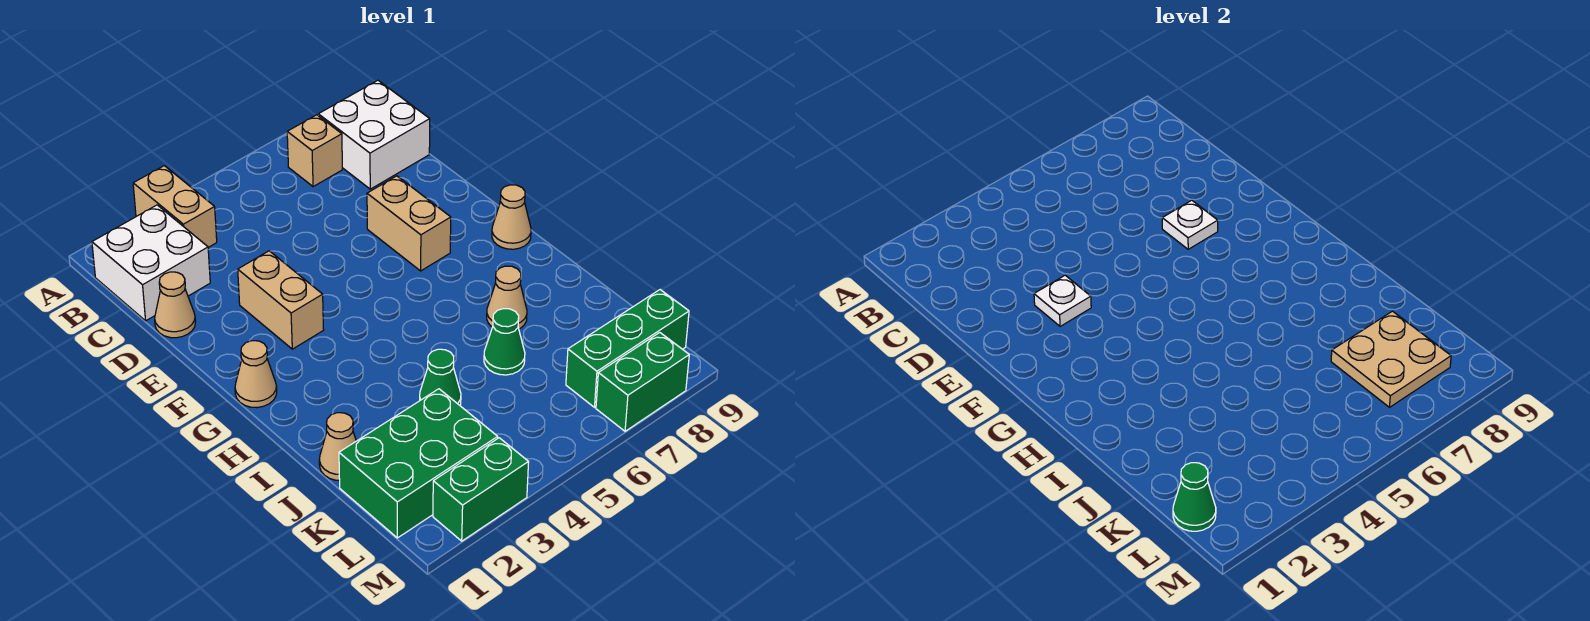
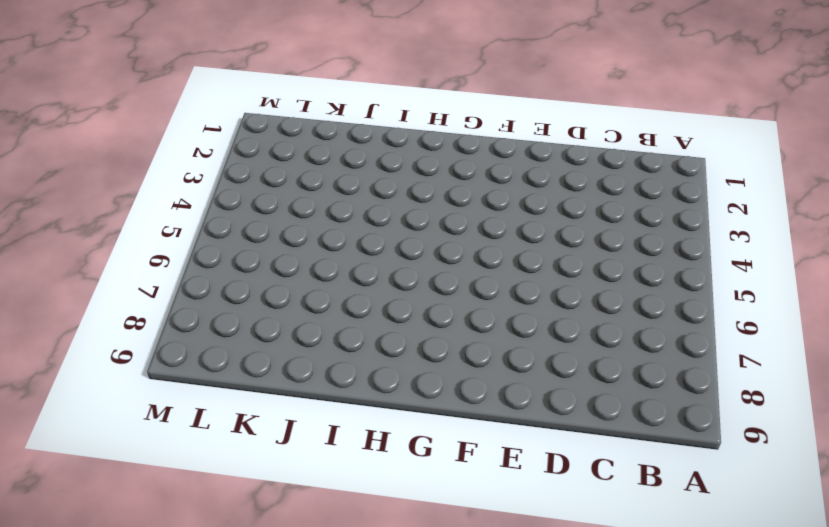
none -> tan brick A3:B3 level 1
none -> white brick B1:C2 level 1
none -> tan brick B7 level 1

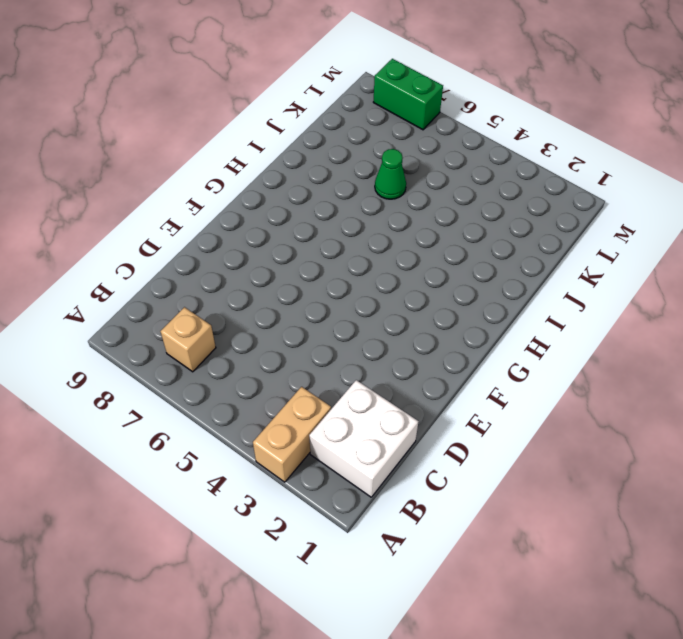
none -> white brick B8:C9 level 1
none -> tan cone D1 level 1
none -> tan brick E3:F3 level 1

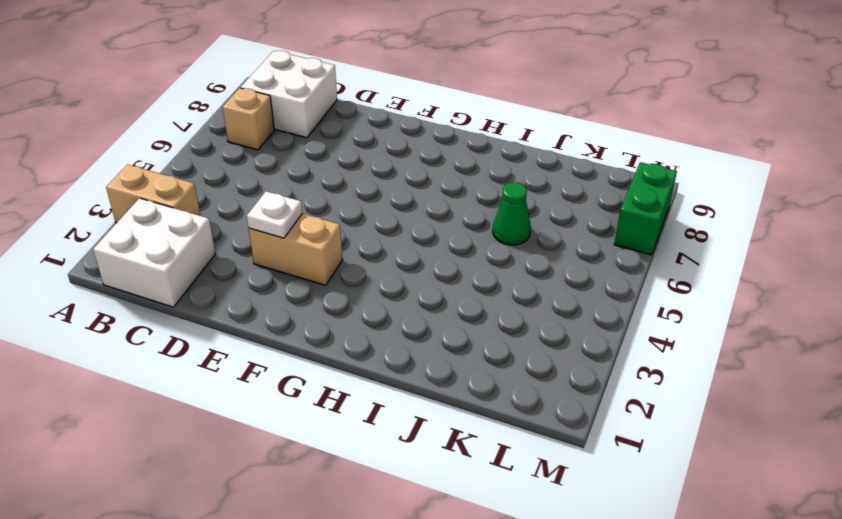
none -> tan cone D1 level 1
none -> tan brick E7:F7 level 1
none -> tan cone G1 level 1

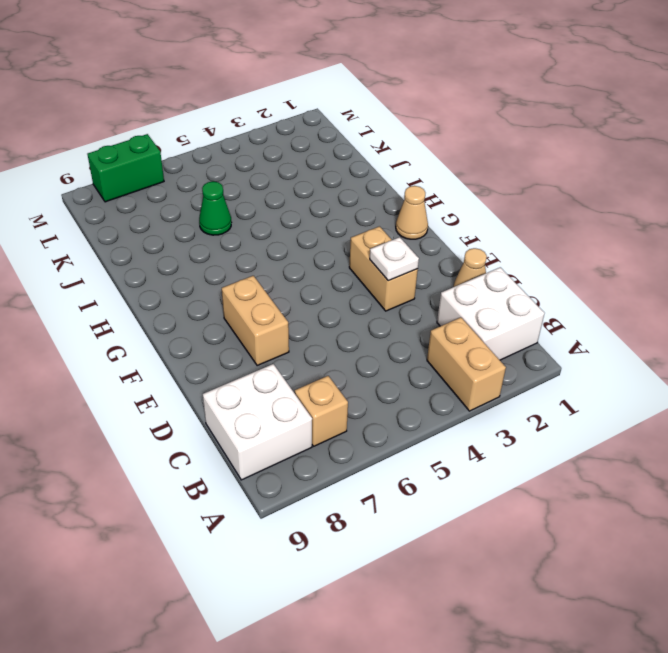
none -> tan cone G9 level 1
none -> tan cone I7 level 1
none -> tan cone J1 level 1

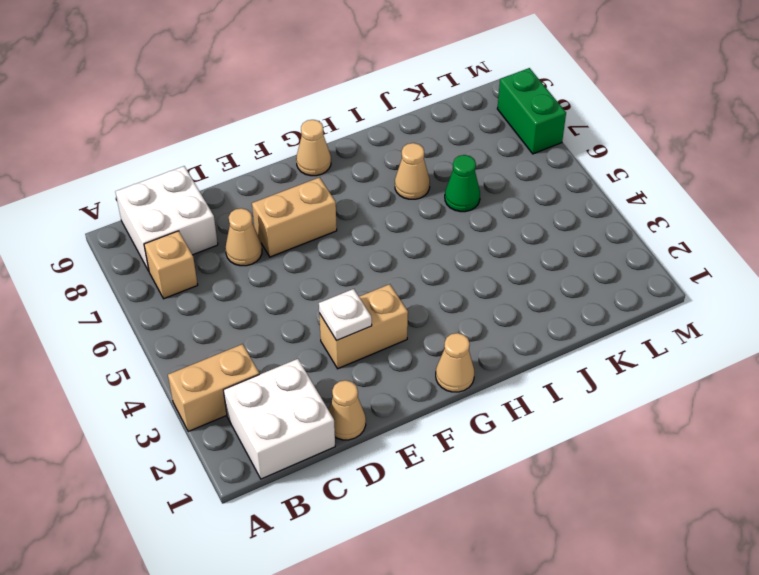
tan cone D7 level 1 -> tan cone J1 level 1
none -> green cone J4 level 1
none -> green brick K1:L3 level 1
none -> green brick L7:L9 level 1

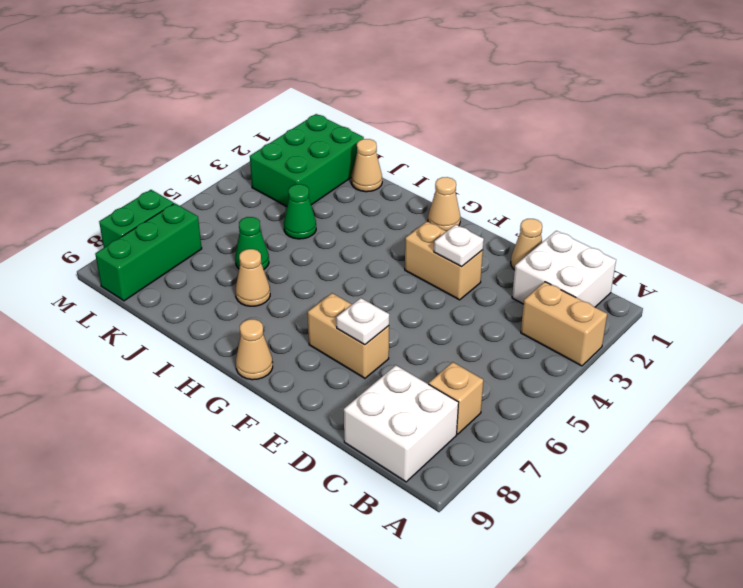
none -> green brick M2:M3 level 1
none -> tan plate K7:L8 level 2
none -> green cone L1 level 2

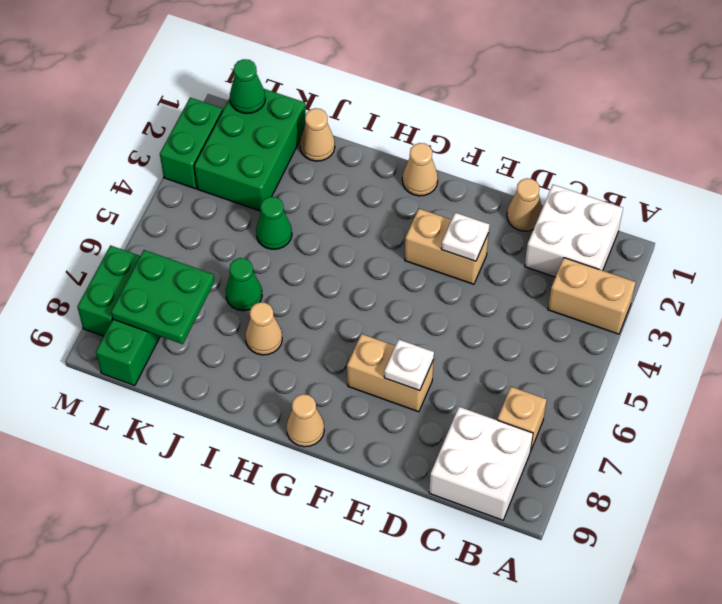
green plate K7:L8 level 2 -> tan plate K7:L8 level 2

